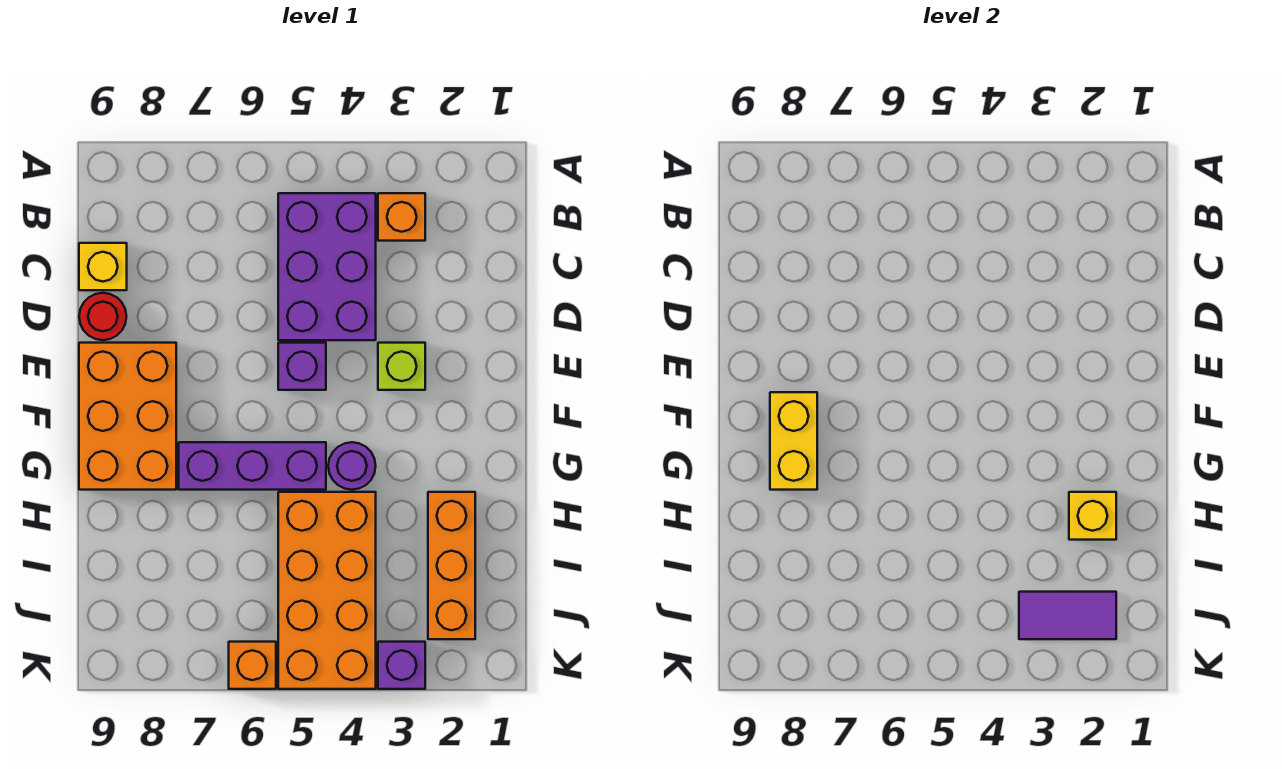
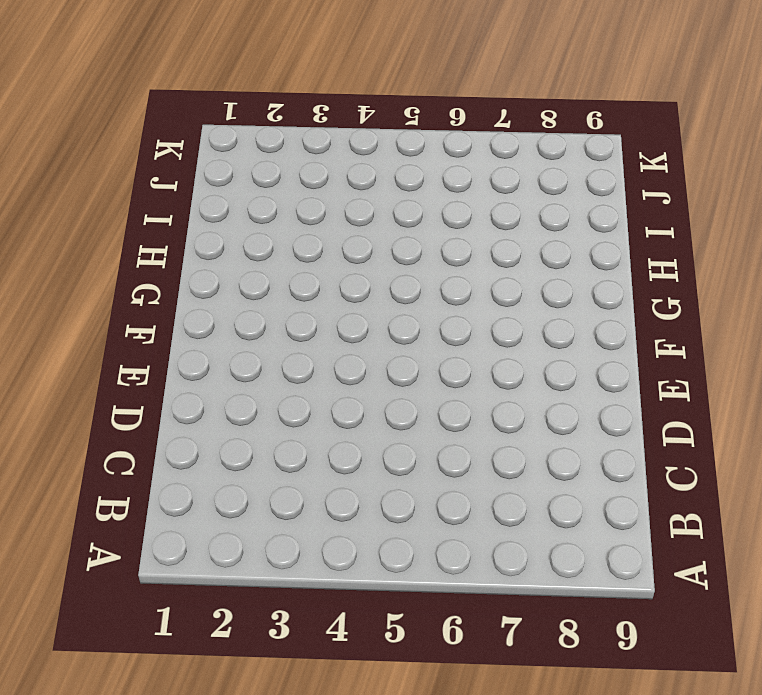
none -> orange brick B3 level 1
none -> purple brick B4:D5 level 1
none -> yellow brick C9 level 1

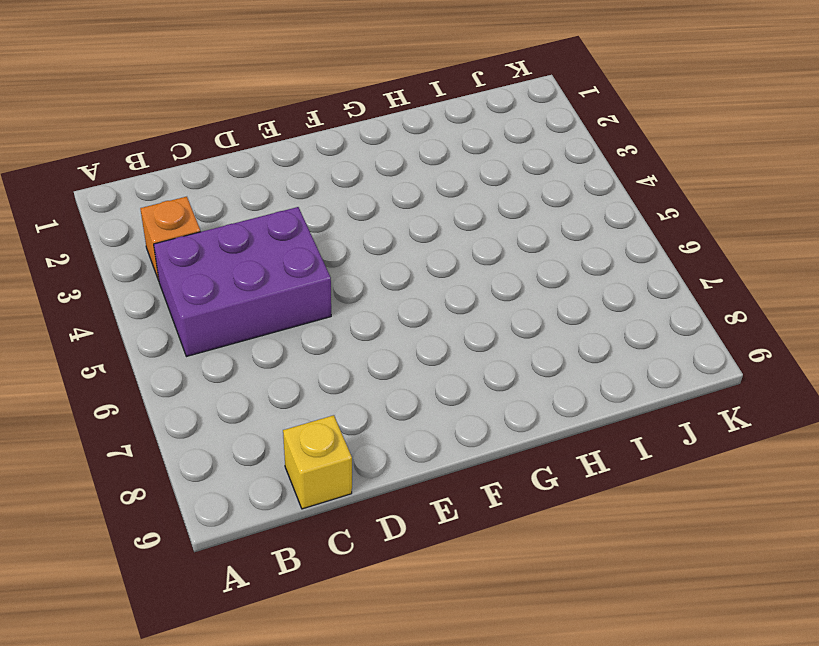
none -> red round brick D9 level 1
none -> lime brick E3 level 1
none -> purple brick E5 level 1

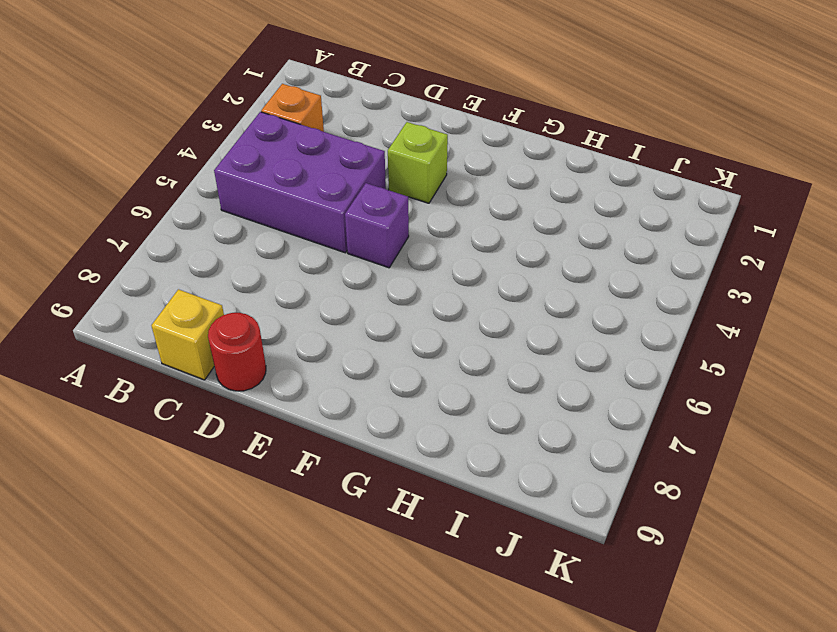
none -> orange brick E8:G9 level 1
none -> purple round brick G4 level 1
none -> purple brick G5:G7 level 1

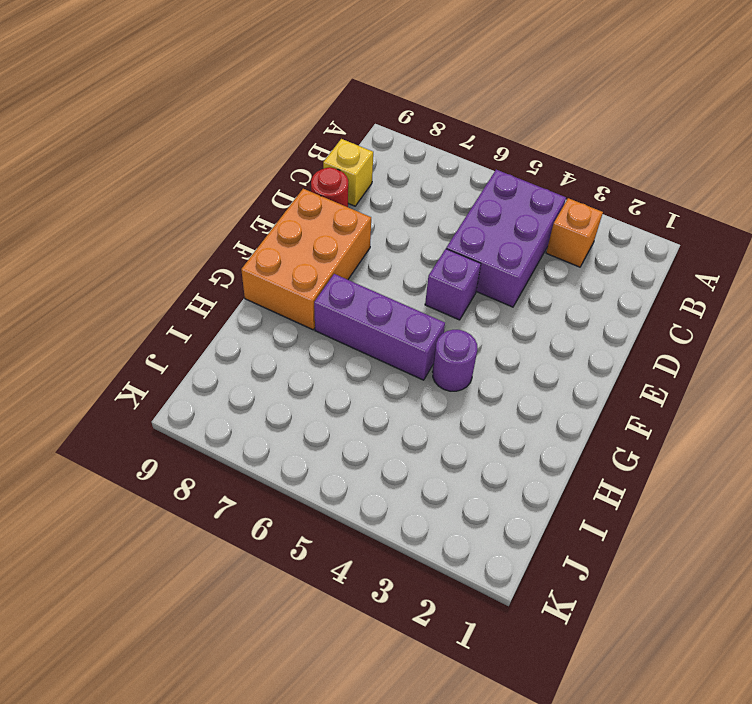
none -> lime brick E3 level 1
none -> orange brick H2:J2 level 1
none -> orange brick H4:K5 level 1

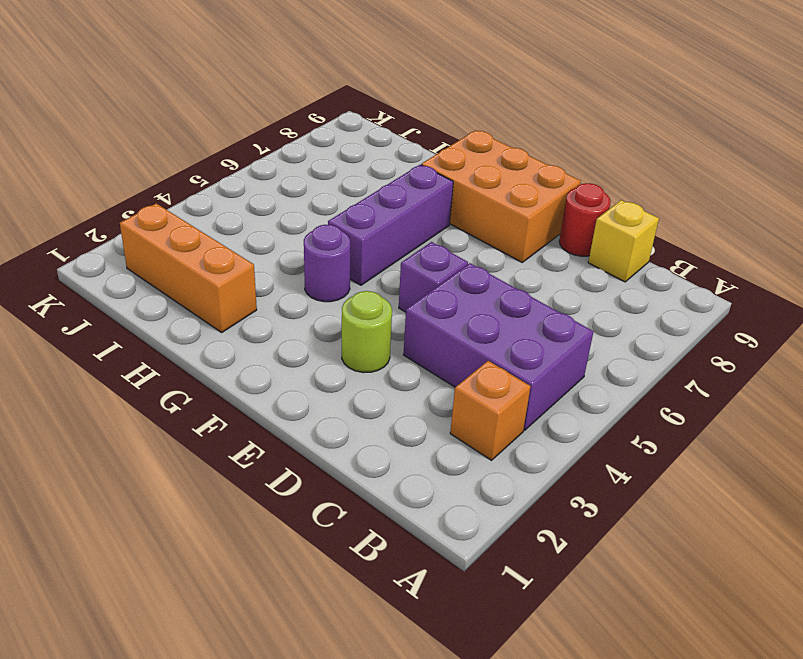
lime round brick E3 level 1 -> lime brick E3 level 1
none -> orange brick H4:K5 level 1
none -> purple brick K3 level 1
none -> orange brick K6 level 1

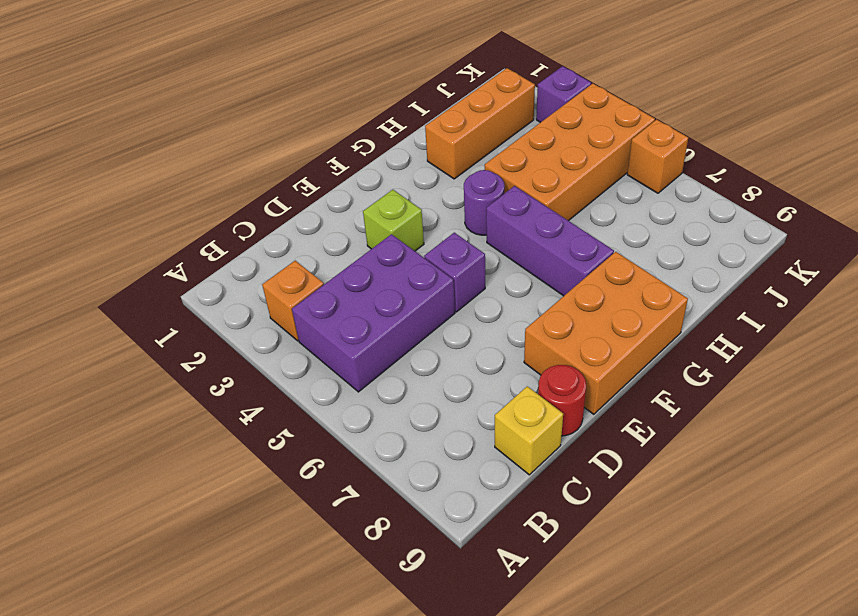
none -> yellow brick F8:G8 level 2
none -> yellow brick H2 level 2
none -> purple tile J2:J3 level 2

